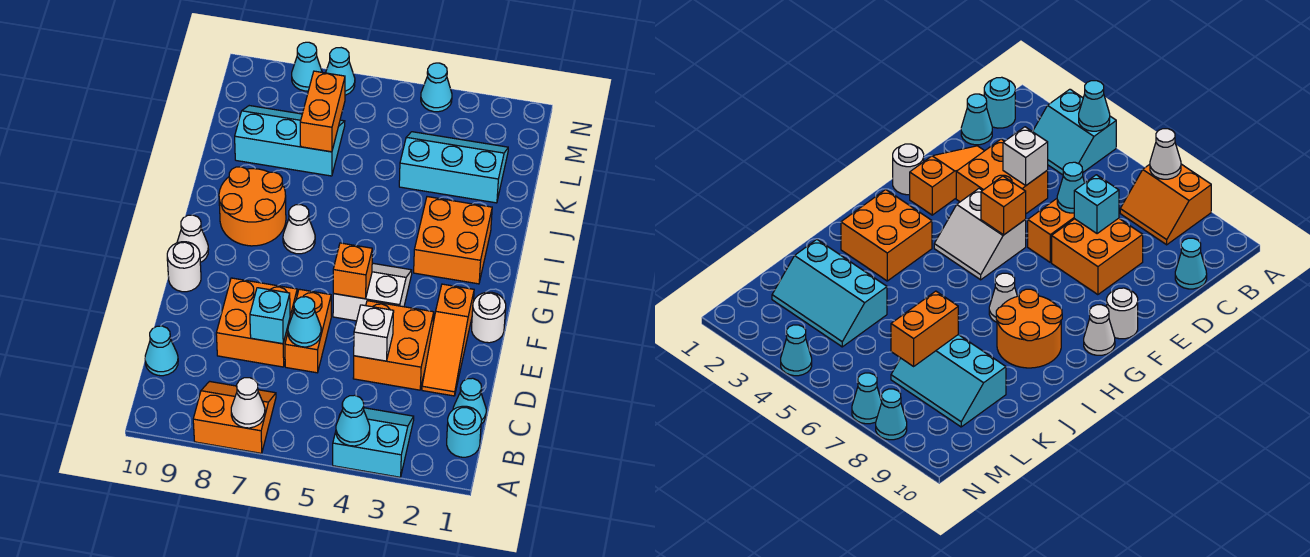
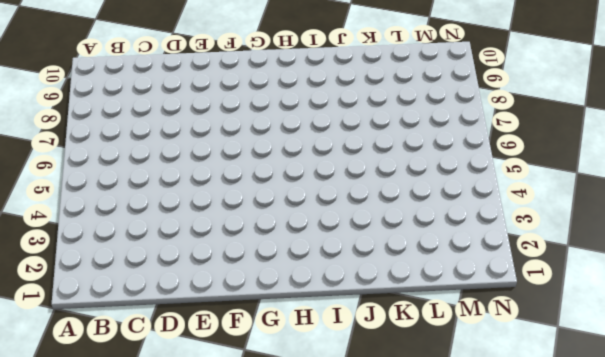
none -> cyan slope A3:B4 level 1 top A
none -> orange slope A7:B8 level 1 top A
none -> cyan round brick B1 level 1

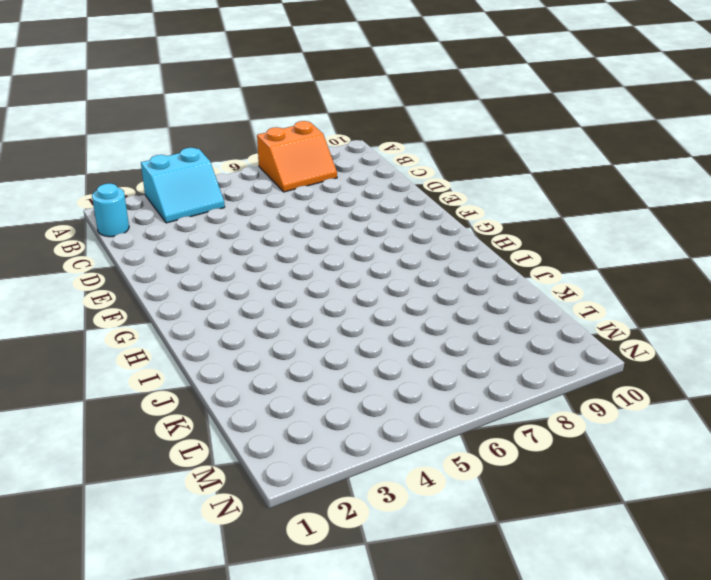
none -> cyan cone C1 level 1
none -> cyan cone C10 level 1
none -> orange slope D2:F2 level 1 top F

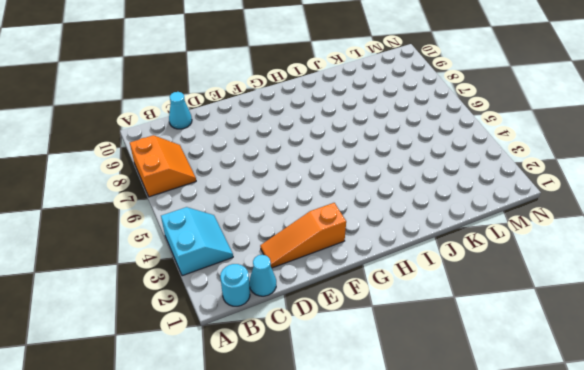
none -> orange brick D3:E4 level 1
none -> orange brick D6:E6 level 1
none -> orange brick D7:E8 level 1

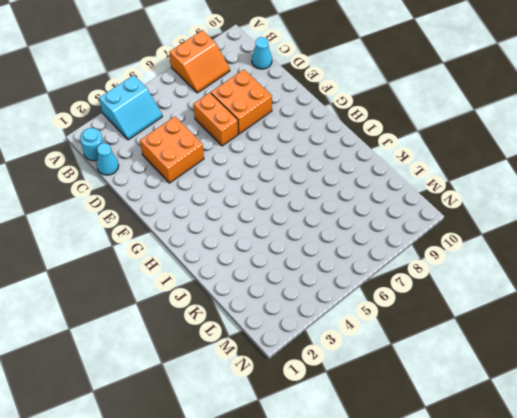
none -> orange slope D2:F2 level 1 top F
none -> white round brick F1 level 1
none -> white slope F4:G5 level 1 top F

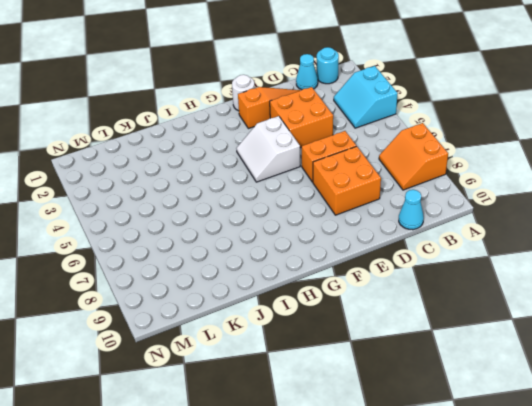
none -> white round brick F10 level 1
none -> white cone G10 level 1
none -> orange brick H2:I3 level 1

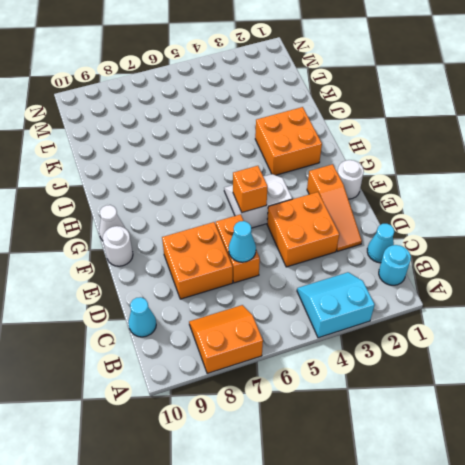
none -> white cone H7 level 1
none -> orange round brick H8:I9 level 1
none -> cyan slope K2:L4 level 1 top K

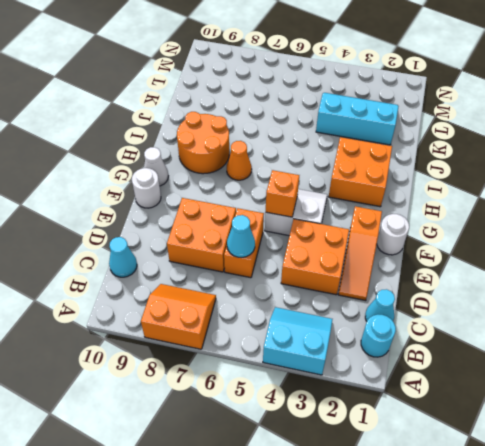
orange cone H7 level 1 -> white cone H7 level 1
none -> cyan slope K7:L9 level 1 top K
none -> cyan cone N4 level 1
none -> cyan cone N7 level 1

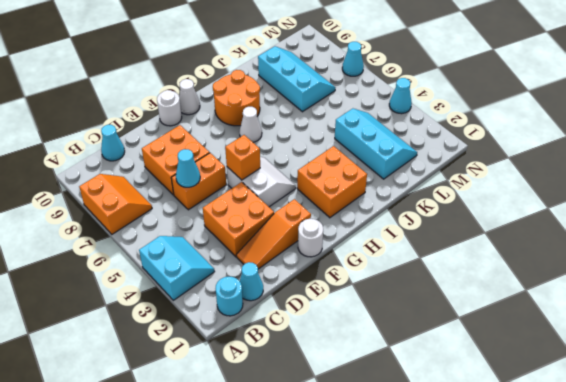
none -> cyan cone N8 level 1
none -> cyan cone A4 level 2
none -> white cone A7 level 2

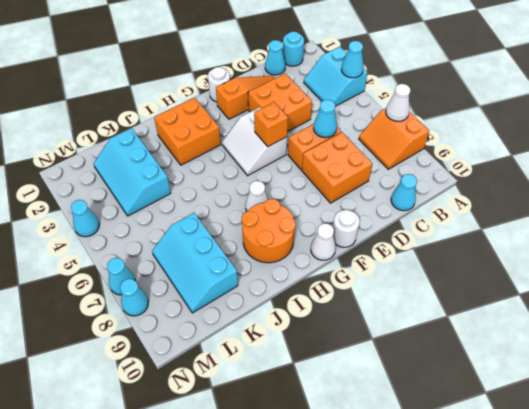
none -> white brick D4 level 2
none -> cyan brick D7 level 2
none -> orange brick K7:L7 level 2

